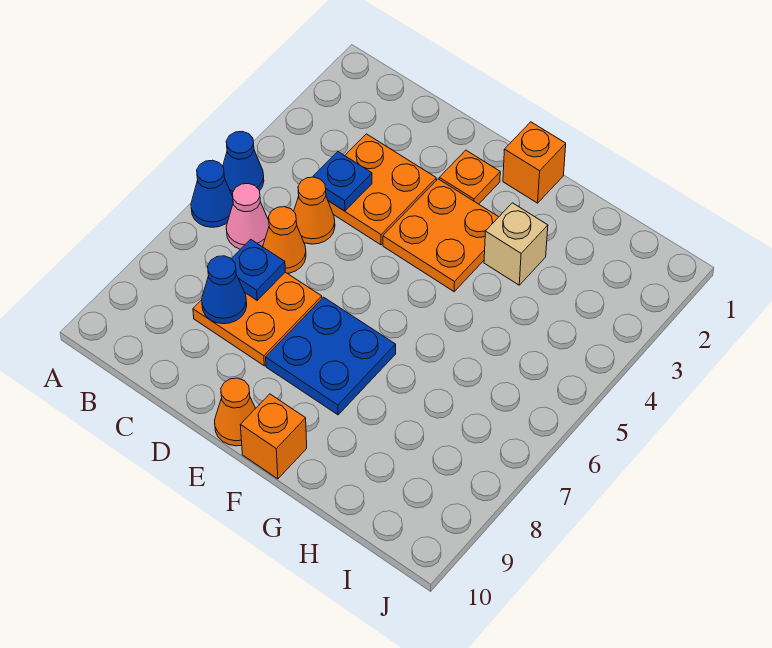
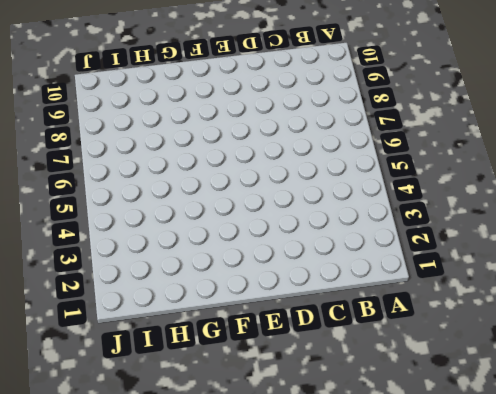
none -> blue cone A5 level 1
none -> blue cone A6 level 1
none -> pink cone B6 level 1

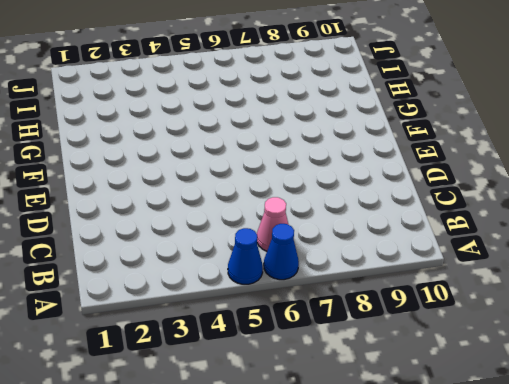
none -> orange plate C3:D4 level 1
none -> orange cone C5 level 1
none -> orange cone C6 level 1

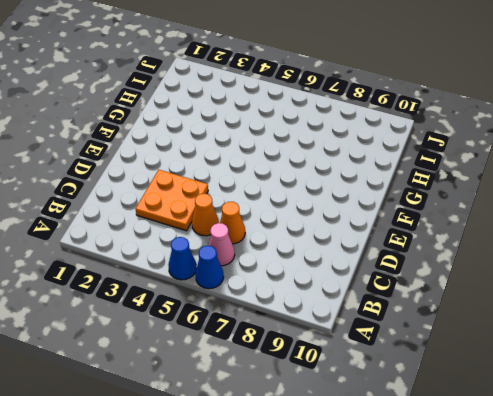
none -> orange plate C7:D8 level 1
none -> orange plate E2 level 1
none -> orange plate E3:F4 level 1

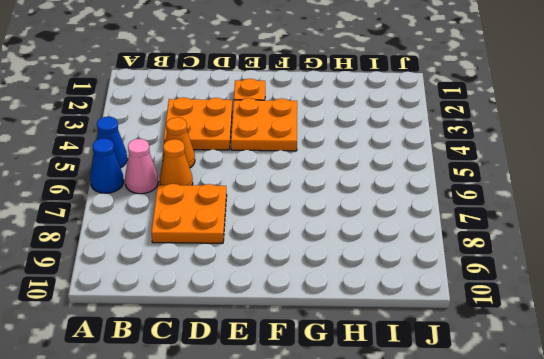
none -> blue plate E7:F8 level 1
none -> orange cone E10 level 1
none -> orange brick F1 level 1

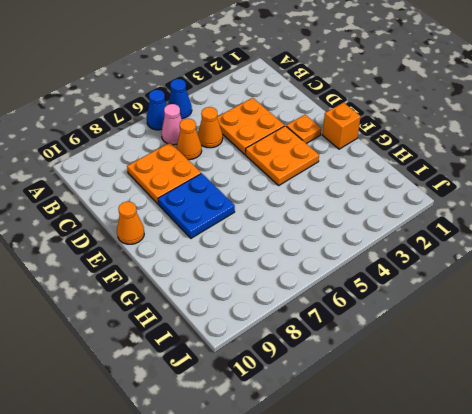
none -> orange brick F10 level 1
none -> tan brick G3 level 1
none -> blue plate C4 level 2

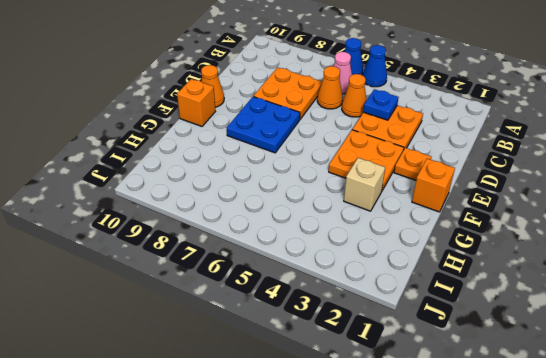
none -> blue plate C7 level 2
none -> blue cone C8 level 2

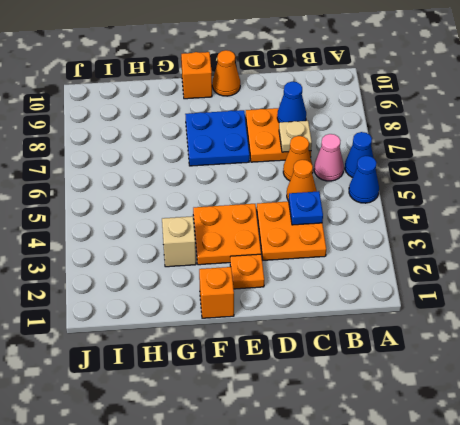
tan plate C7 level 2 -> blue plate C7 level 2

